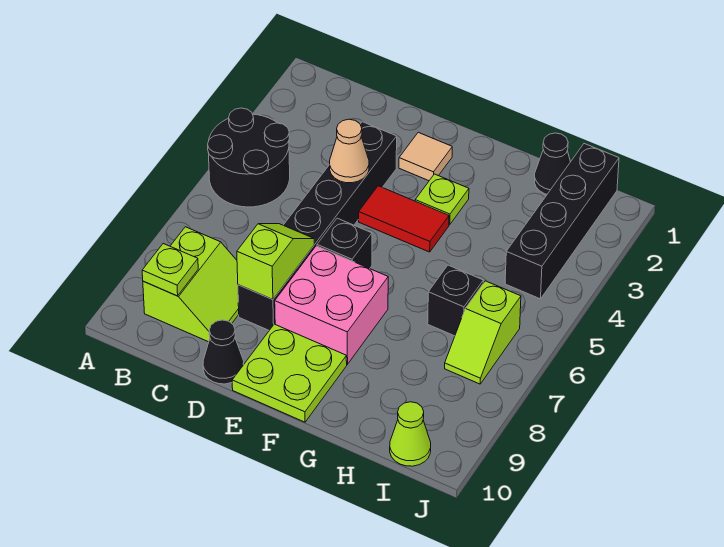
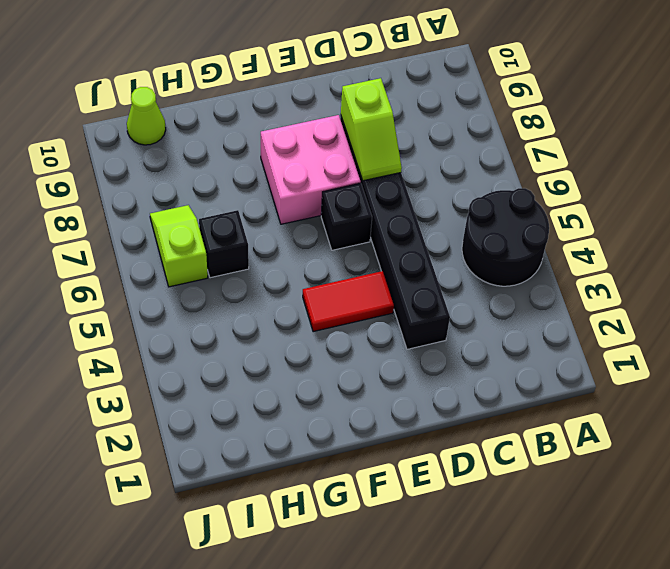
none -> lime slope B8:C9 level 1 top B
none -> black cone D10 level 1
none -> tan tile E2 level 1

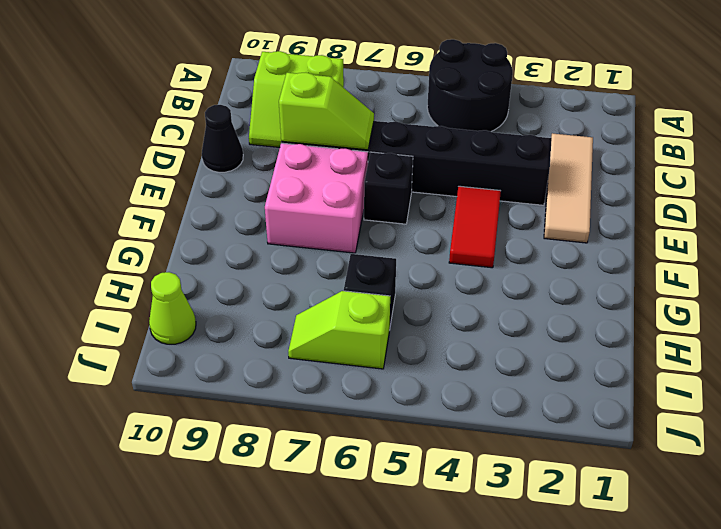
tan tile C2:E2 level 1 -> tan tile E2 level 1
none -> lime plate E9:F10 level 1
none -> lime plate F3 level 1
none -> black cone H1 level 1

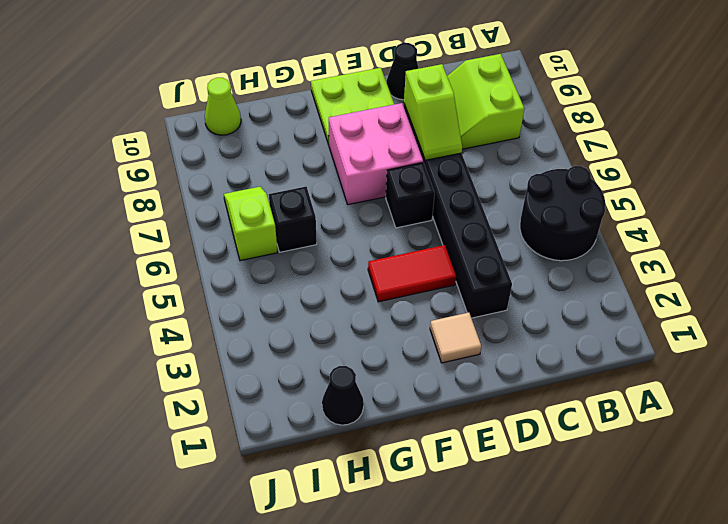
none -> lime plate F3 level 1
none -> black brick I1:I4 level 1
none -> lime plate B9 level 2

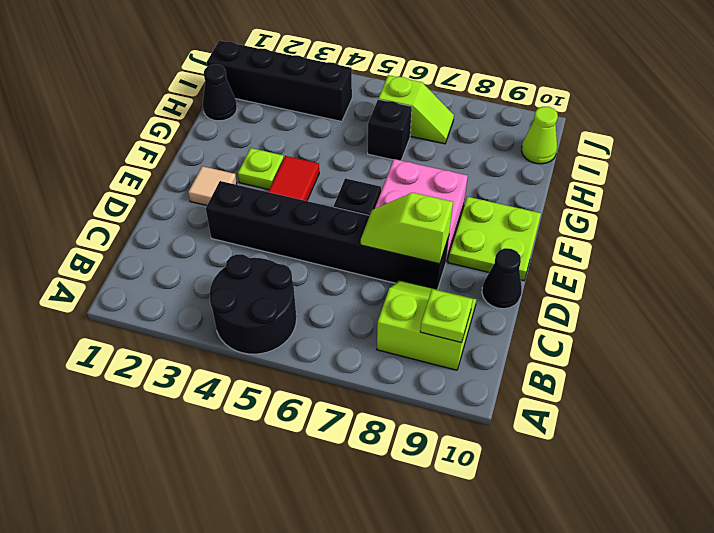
none -> tan cone D4 level 2

